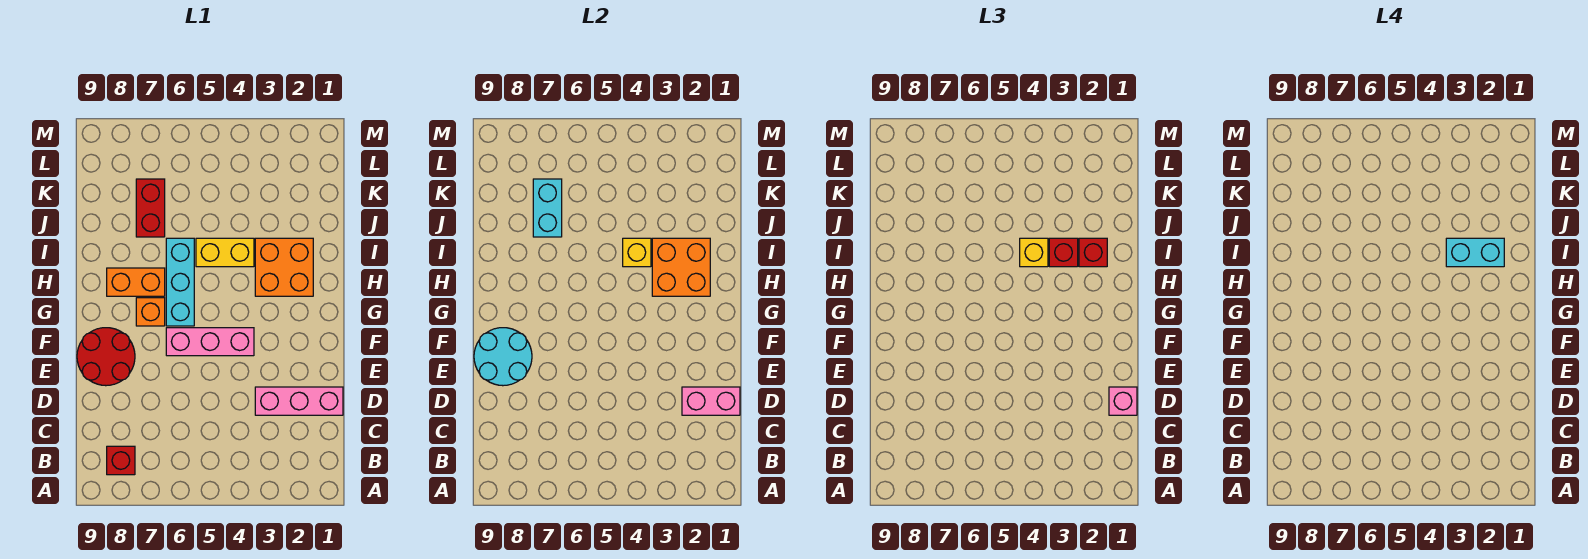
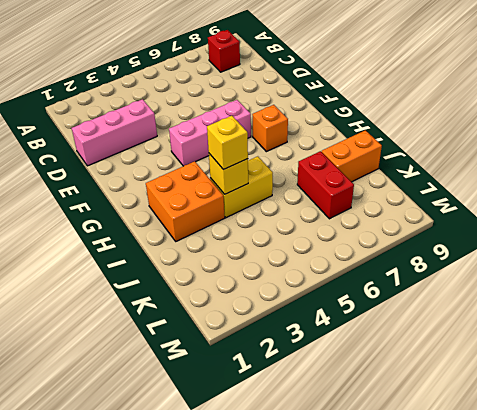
orange brick J8:J9 level 1 -> orange brick H7:H8 level 1
none -> red round brick E8:F9 level 1
none -> cyan brick G6:I6 level 1
none -> pink brick D1:D2 level 2

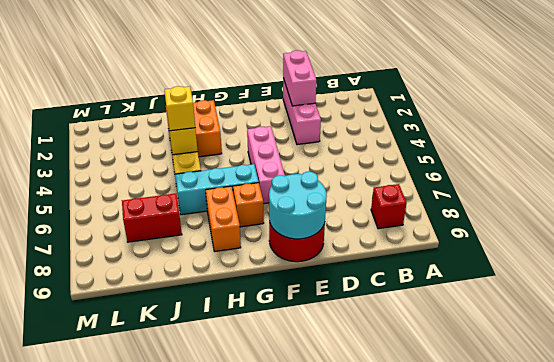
none -> orange brick H2:I3 level 2
none -> cyan brick J7:K7 level 2
none -> pink brick D1 level 3

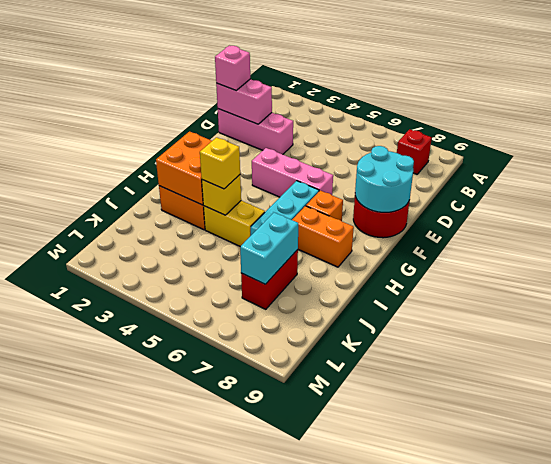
none -> red brick I2 level 3
none -> red brick I3 level 3
none -> cyan brick I2:I3 level 4

